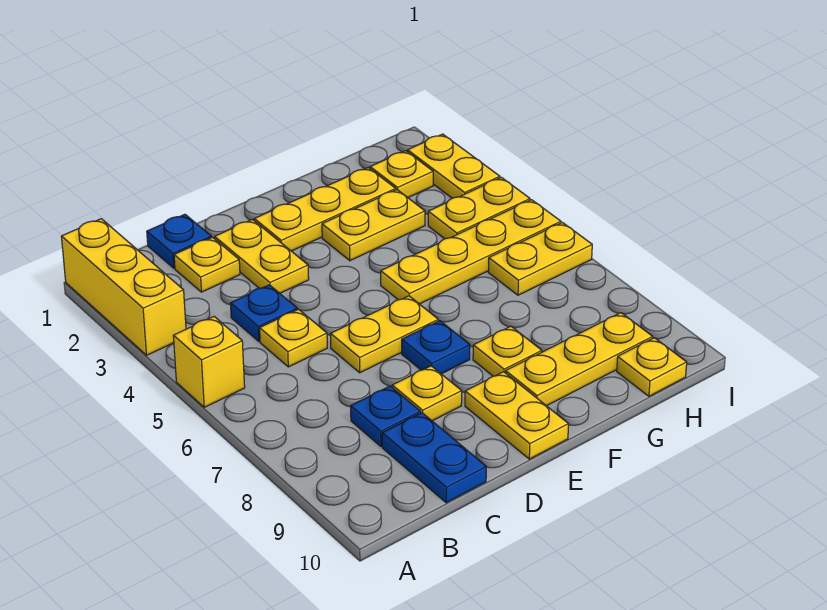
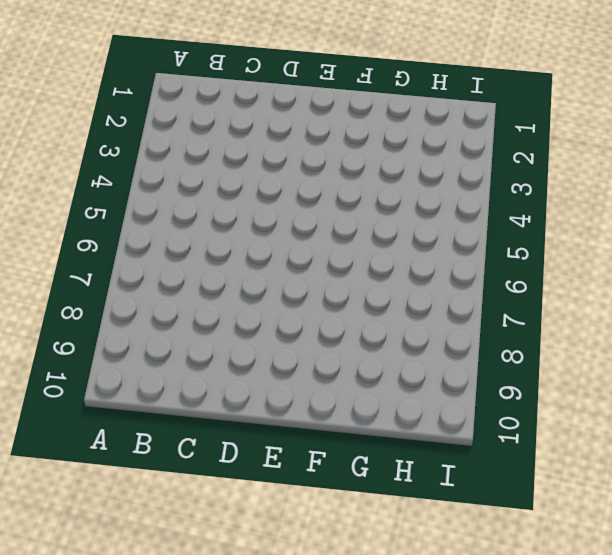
none -> yellow brick A1:A3 level 1
none -> yellow brick A5 level 1
none -> blue plate C1 level 1

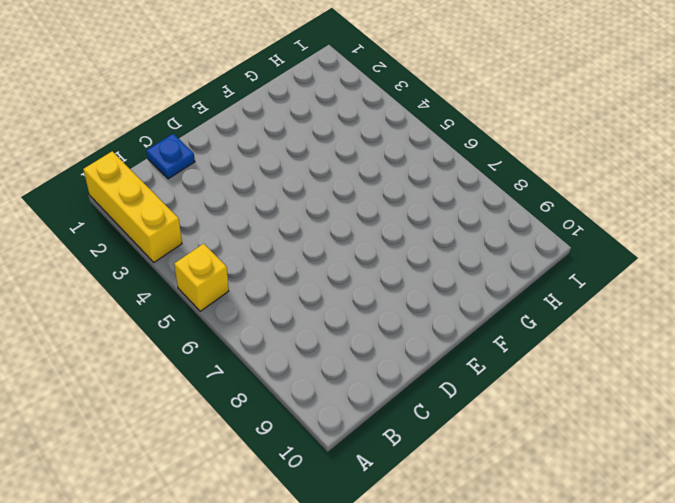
none -> yellow plate C2 level 1
none -> blue plate C4 level 1
none -> yellow plate C5 level 1

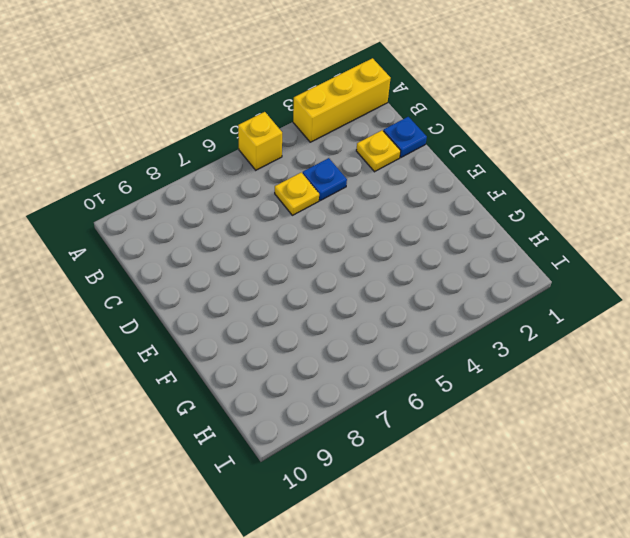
none -> blue plate C8 level 1
none -> blue plate C9:C10 level 1
none -> yellow plate D2:D3 level 1

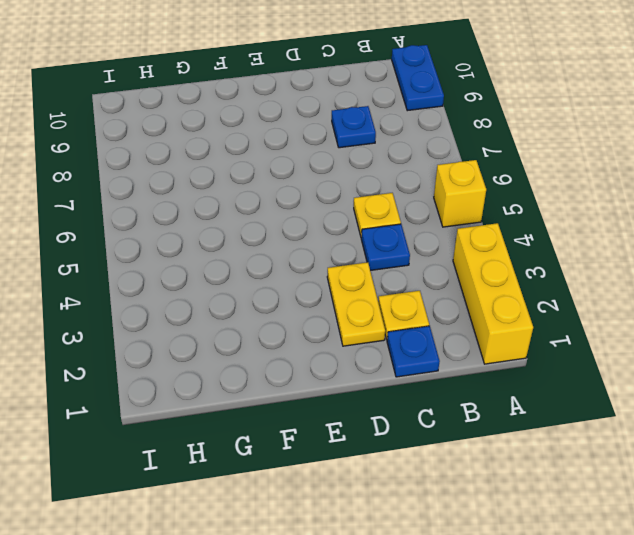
blue plate A9:A10 level 1 -> blue plate C9:C10 level 1
none -> yellow plate D6:E6 level 1
none -> yellow plate D8 level 1
none -> yellow plate E2:G2 level 1

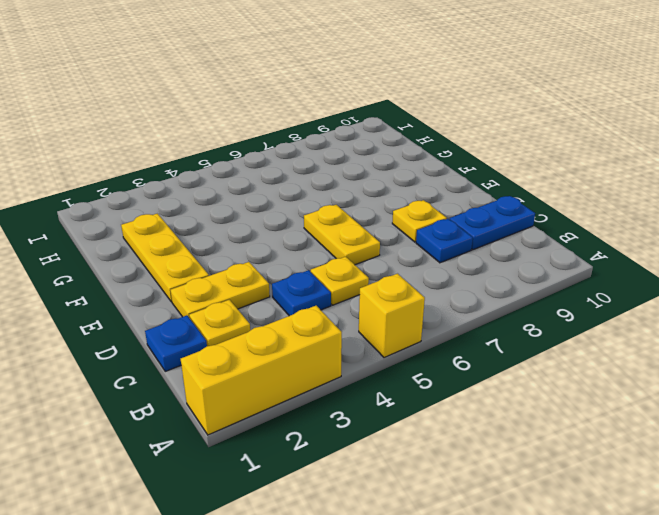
none -> blue plate E7 level 1
none -> yellow plate E9:E10 level 1
none -> yellow plate F3:G3 level 1

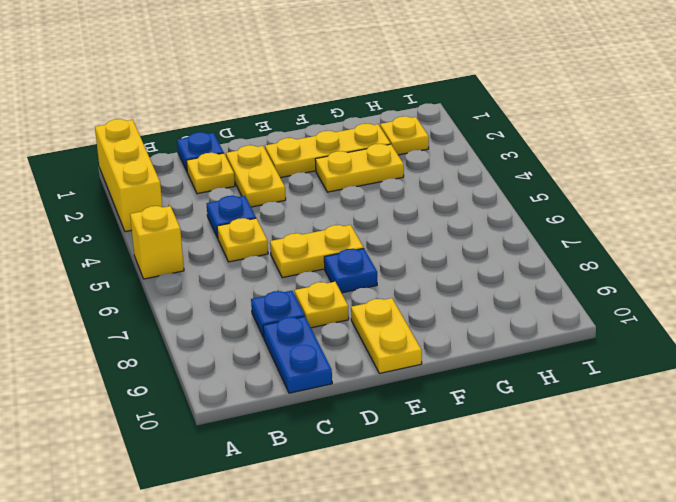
none -> yellow plate F5:I5 level 1
none -> yellow plate F8 level 1
none -> yellow plate F9:H9 level 1

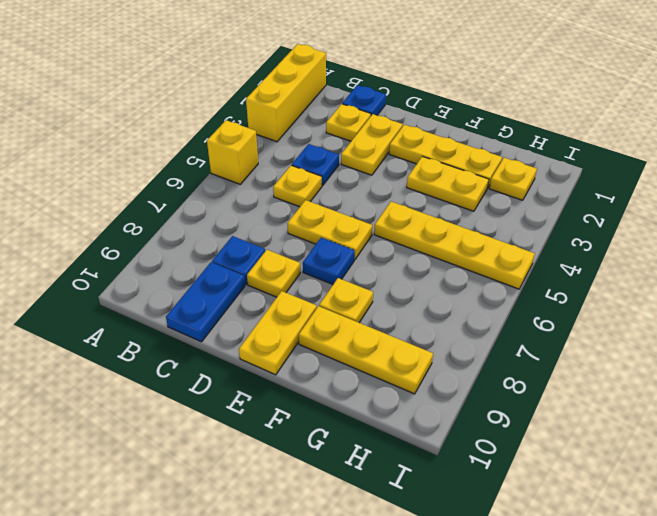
none -> yellow plate H4:I4 level 1
none -> yellow plate H6:I6 level 1
none -> yellow plate H10 level 1

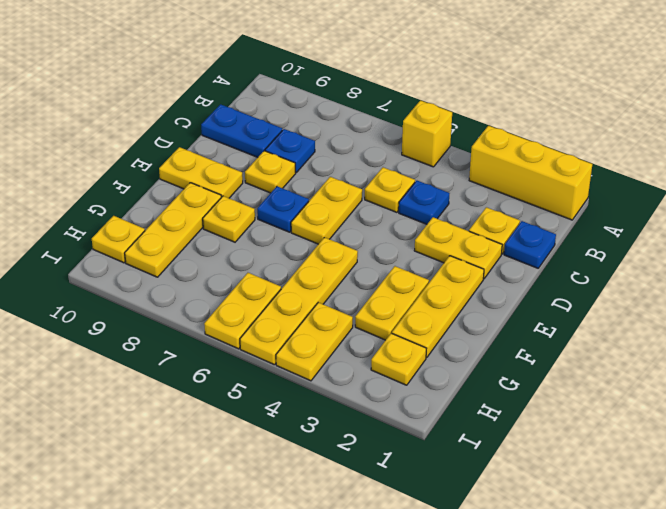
none -> yellow plate I2:I3 level 1

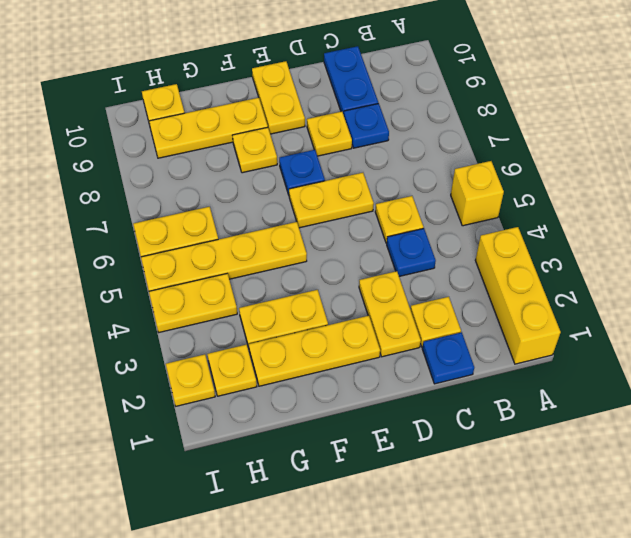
yellow plate I2 level 1 -> yellow plate I2:I3 level 1

